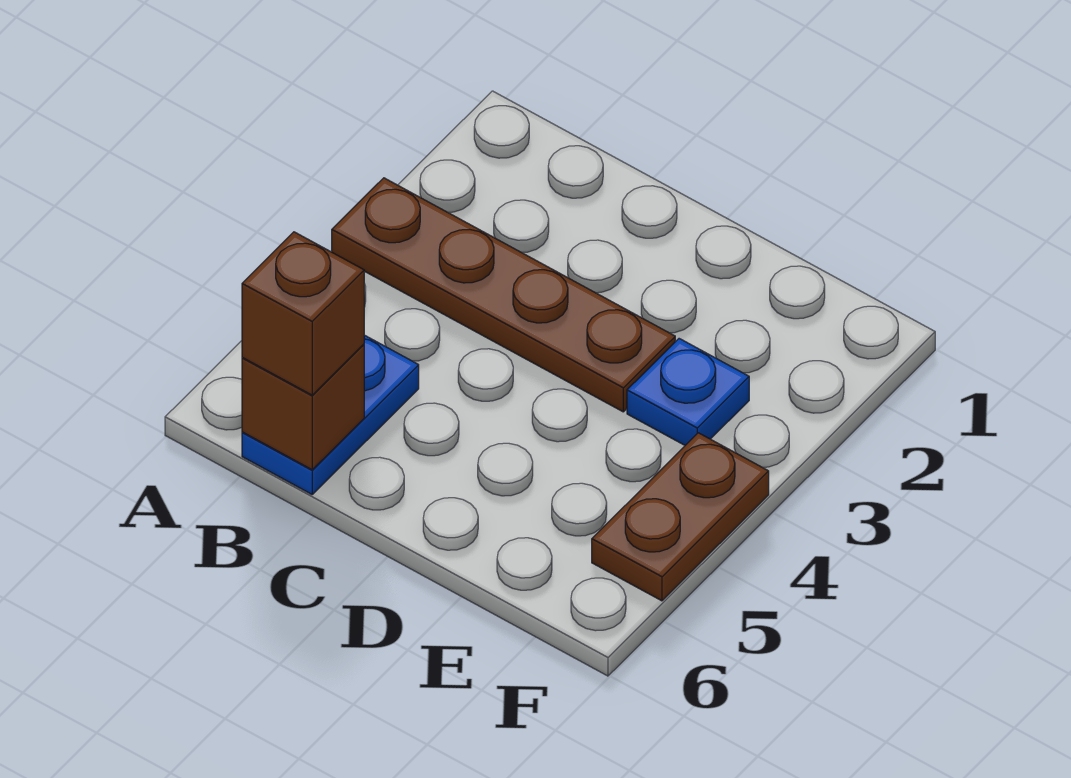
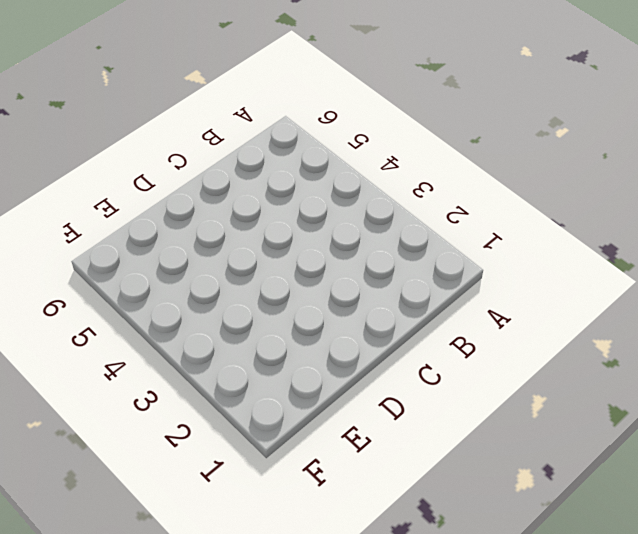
none -> brown plate A3:D3 level 1
none -> blue plate B5:B6 level 1

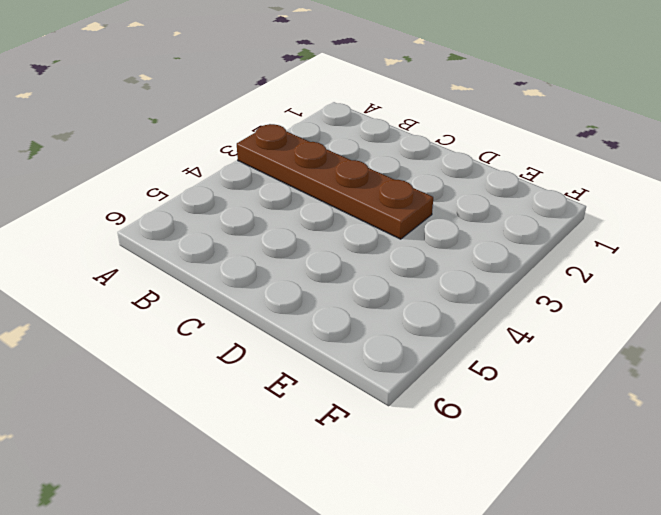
none -> blue plate B5:B6 level 1
none -> blue plate E3 level 1

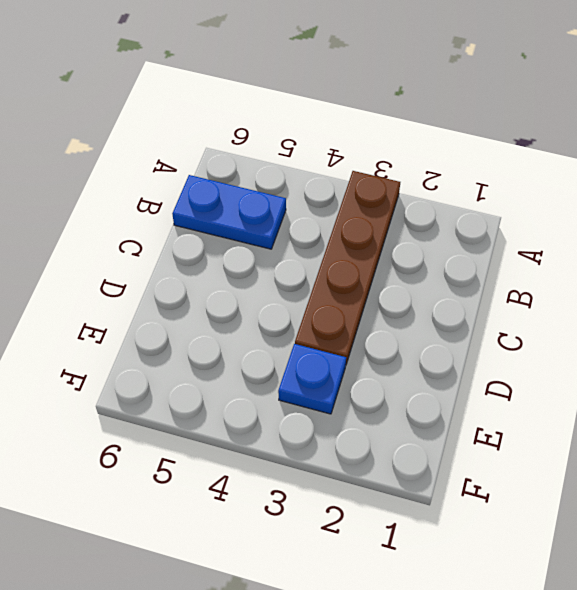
none -> brown plate F4:F5 level 1
none -> brown brick B6 level 2

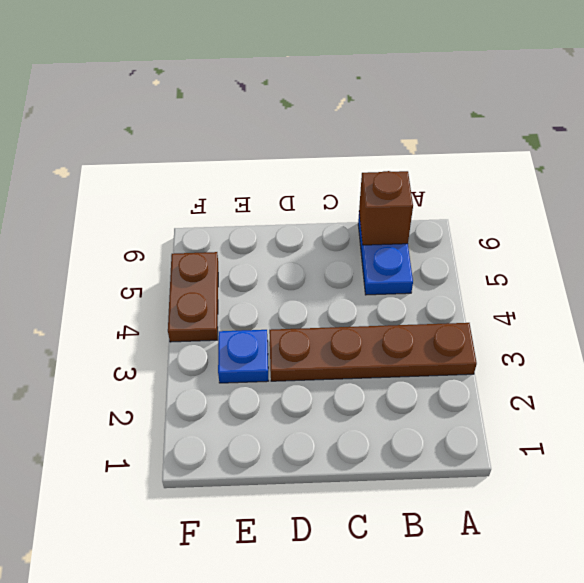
none -> brown brick B6 level 3

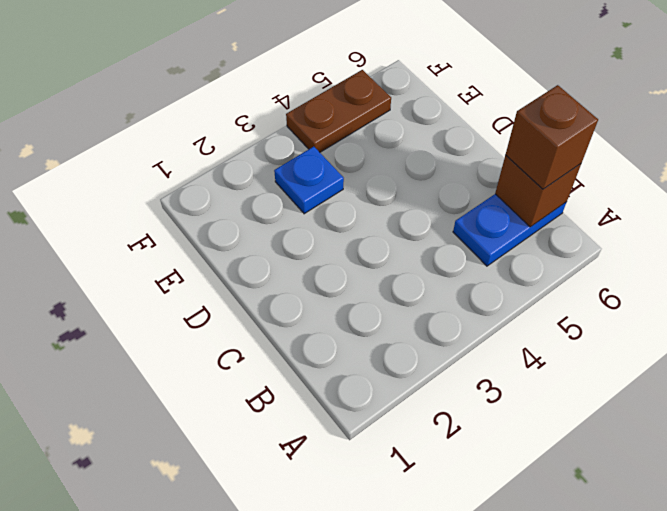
none -> brown plate A3:D3 level 1

